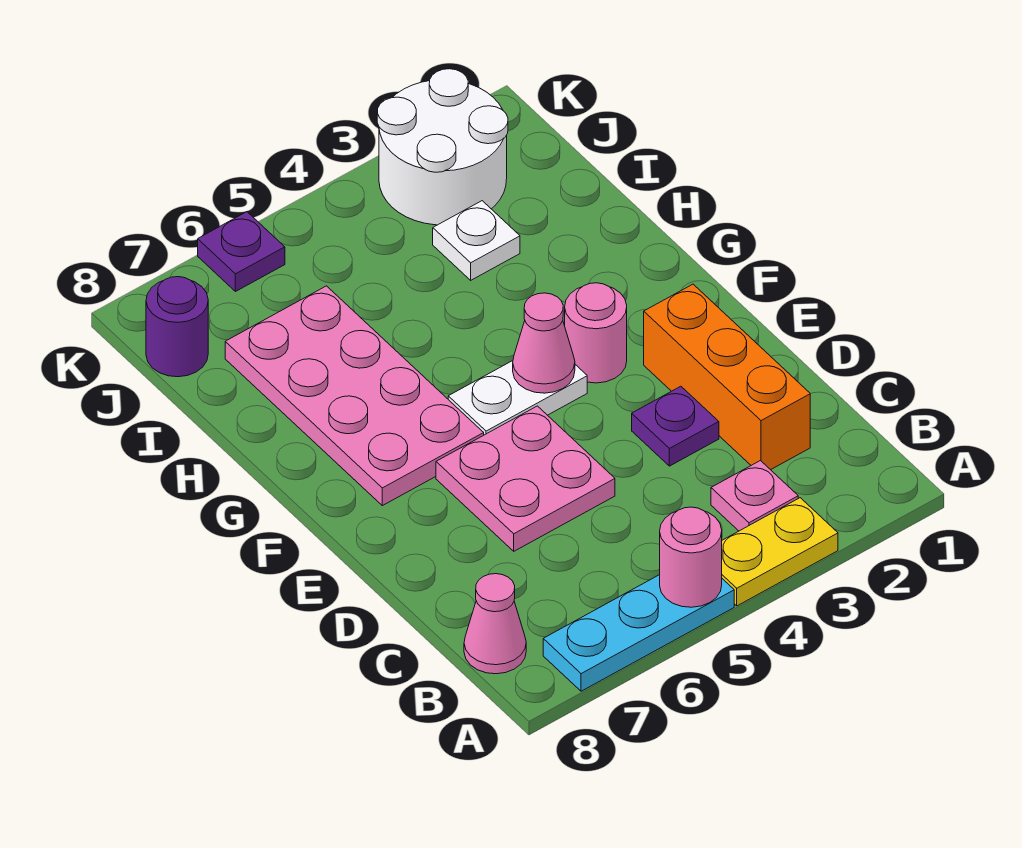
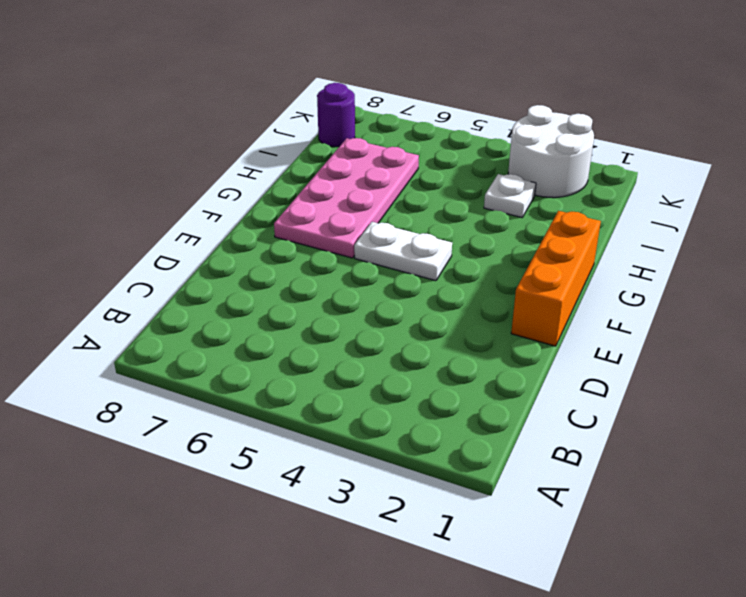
orange brick E1:G1 level 1 -> orange brick C2:E2 level 1
none -> yellow plate A3:A4 level 1
none -> cyan plate A5:A7 level 1
none -> pink plate B3 level 1

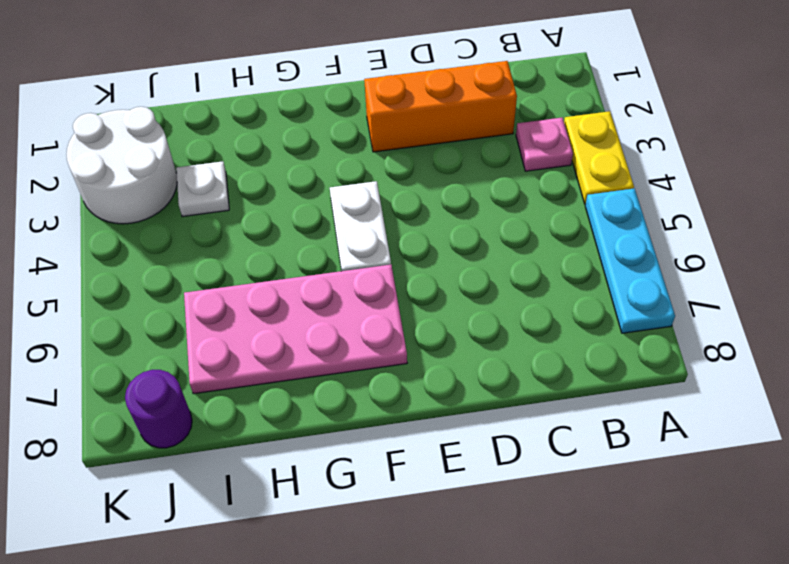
none -> pink cone B8 level 1
none -> purple plate D3 level 1
none -> pink plate D5:E6 level 1

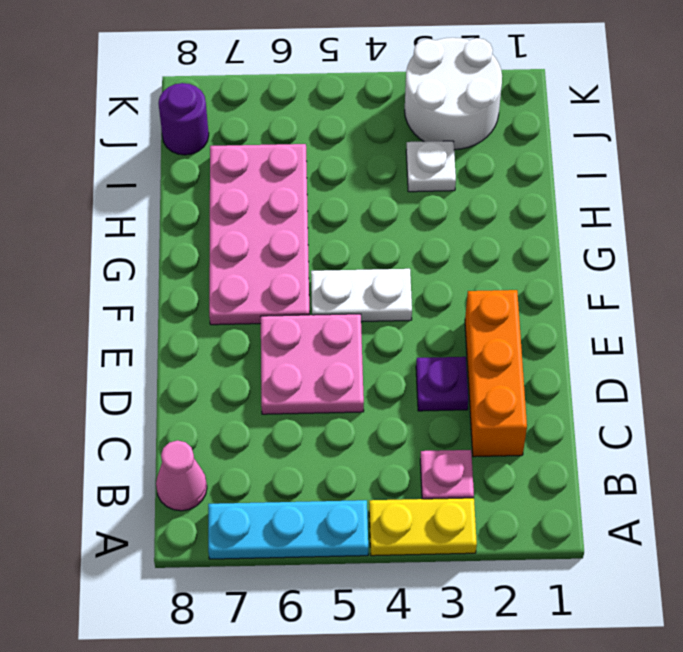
none -> pink round brick F3 level 1
none -> purple plate K6 level 1
none -> pink round brick A5 level 2

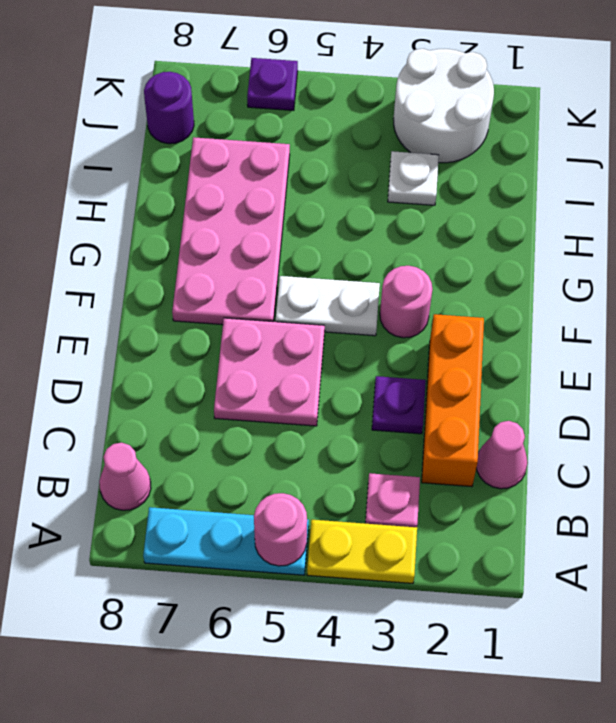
pink cone C1 level 1 -> pink cone F4 level 2

